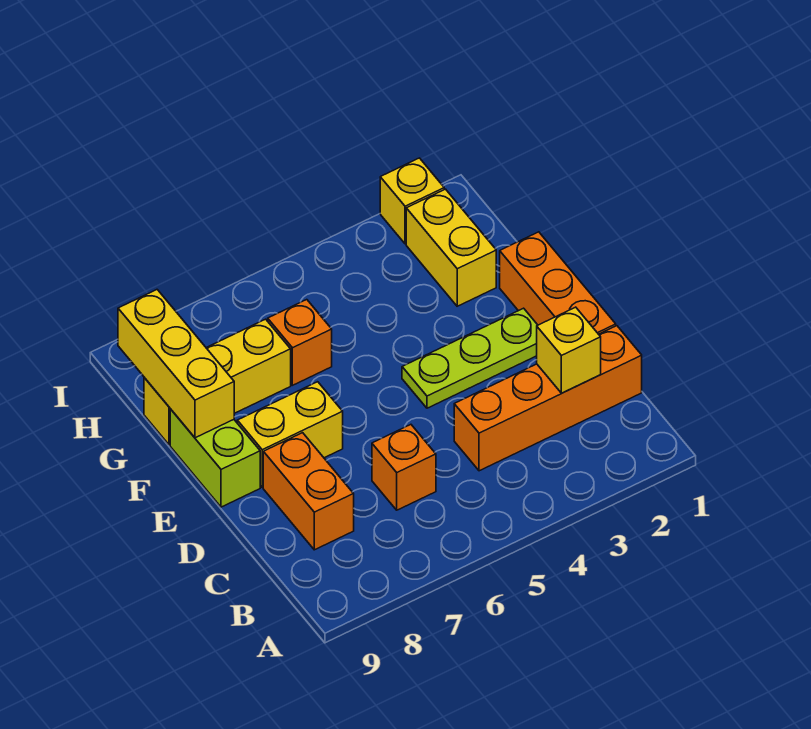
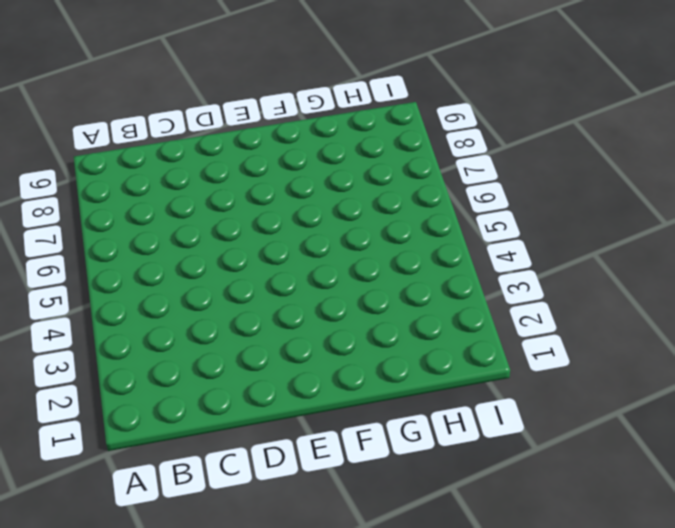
none -> orange brick C1:C4 level 1
none -> orange brick C6 level 1
none -> orange brick C8:D8 level 1

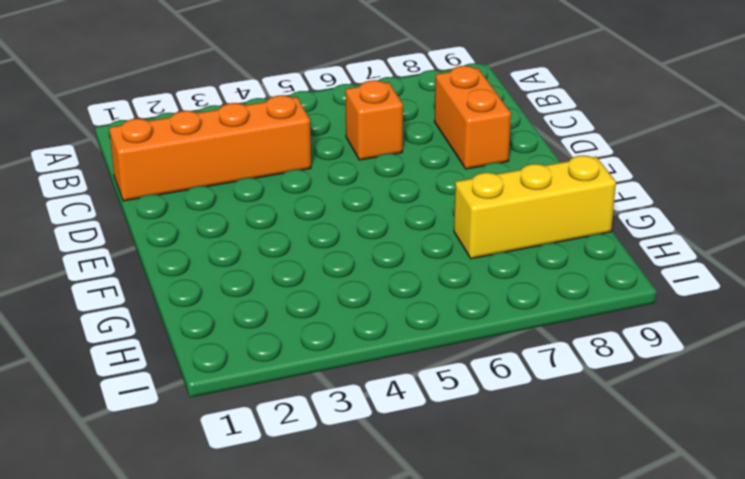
none -> orange brick D1:F1 level 1
none -> lime plate E2:E4 level 1
none -> yellow brick E7:E8 level 1

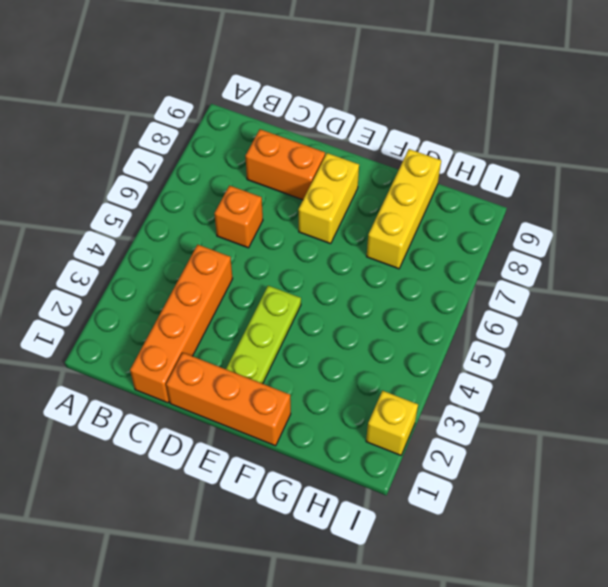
none -> lime brick E9:F9 level 1
none -> yellow brick G2:H2 level 1
none -> orange brick G6 level 1

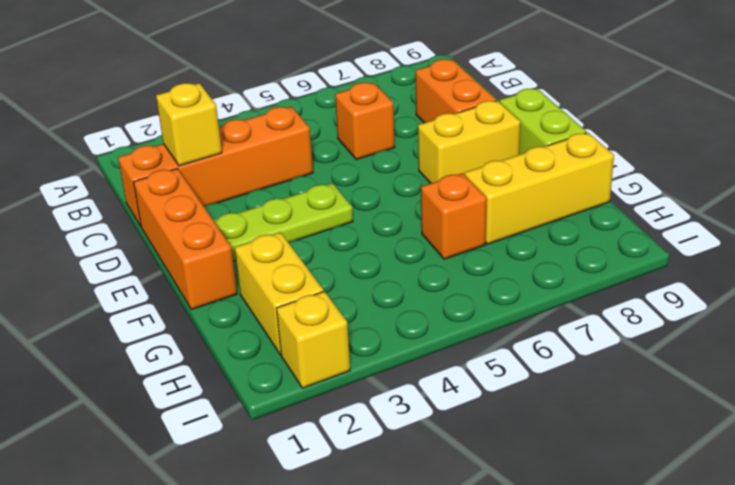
none -> yellow brick F9:H9 level 2

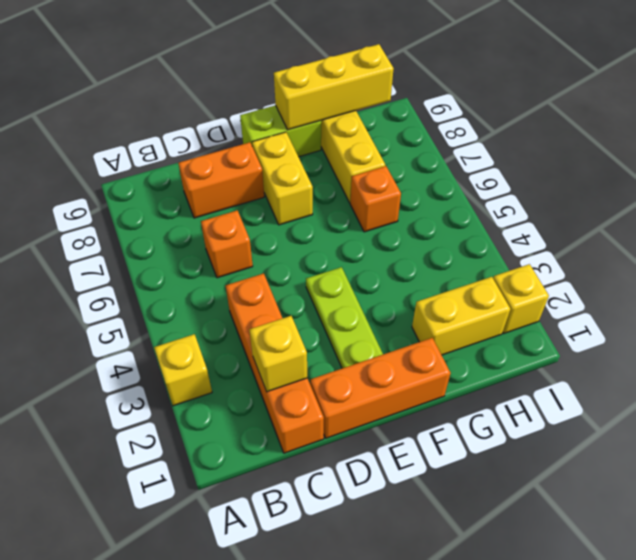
yellow brick A3 level 1 -> none

